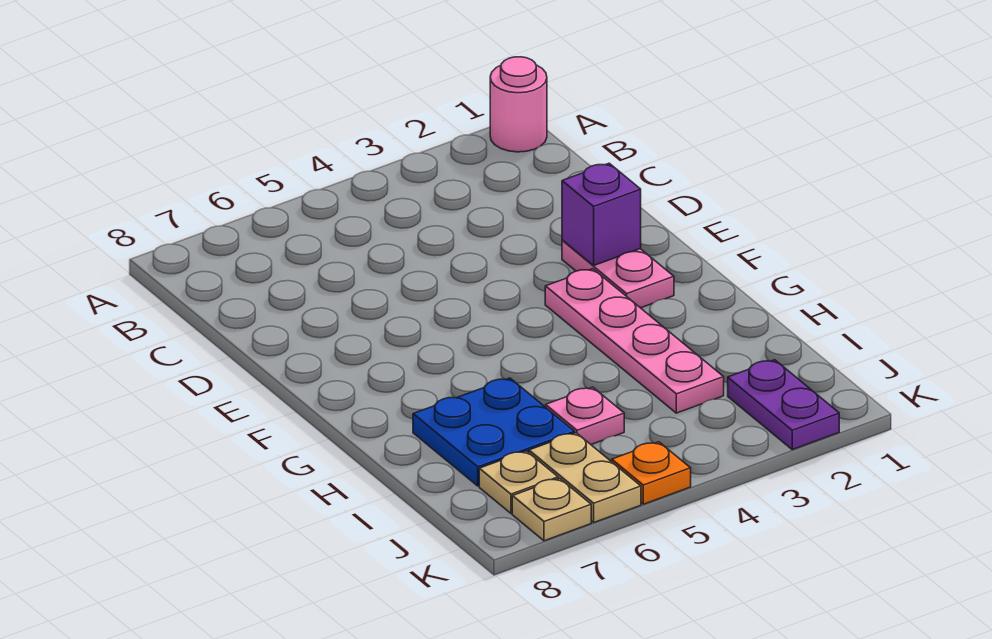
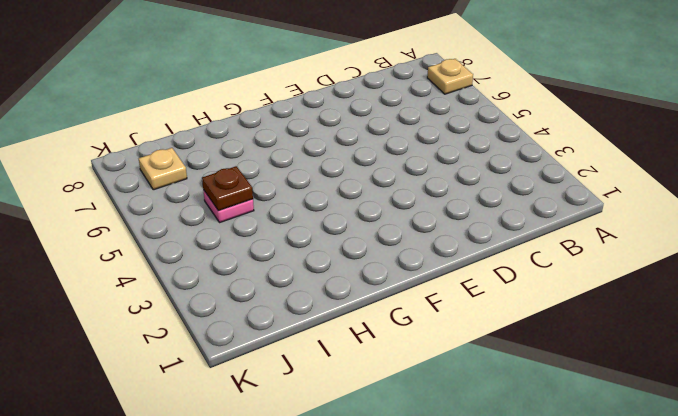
tan plate A7 level 1 -> tan plate K7 level 1
brown plate I5 level 2 -> none
none -> pink round brick A1 level 1
none -> pink plate E2:F2 level 1

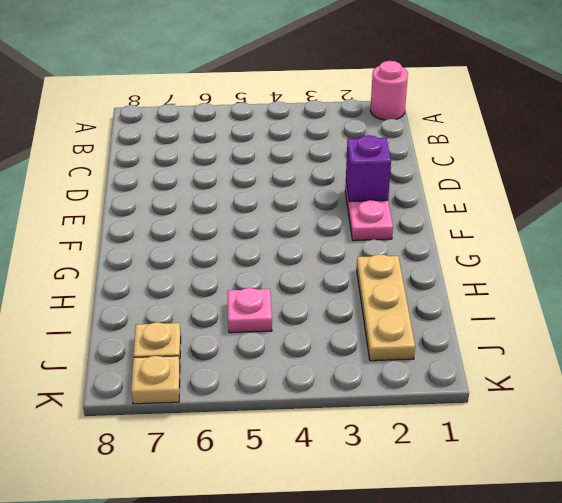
tan plate H2:J2 level 1 -> purple plate J2:K2 level 1
none -> pink plate F3:I3 level 1
none -> blue plate H6:I7 level 1

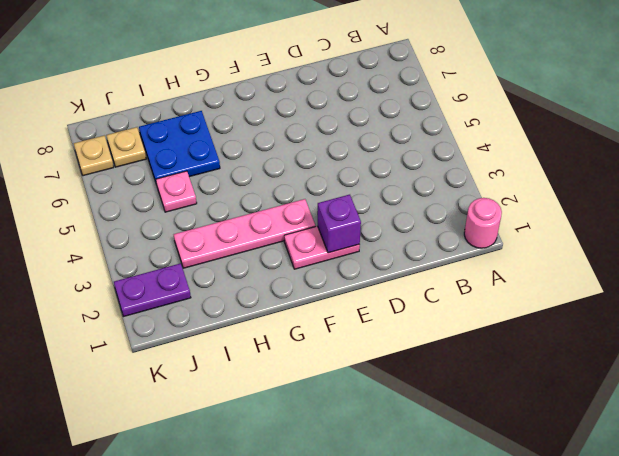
none -> tan plate J6:K6 level 1
none -> orange plate K5 level 1

